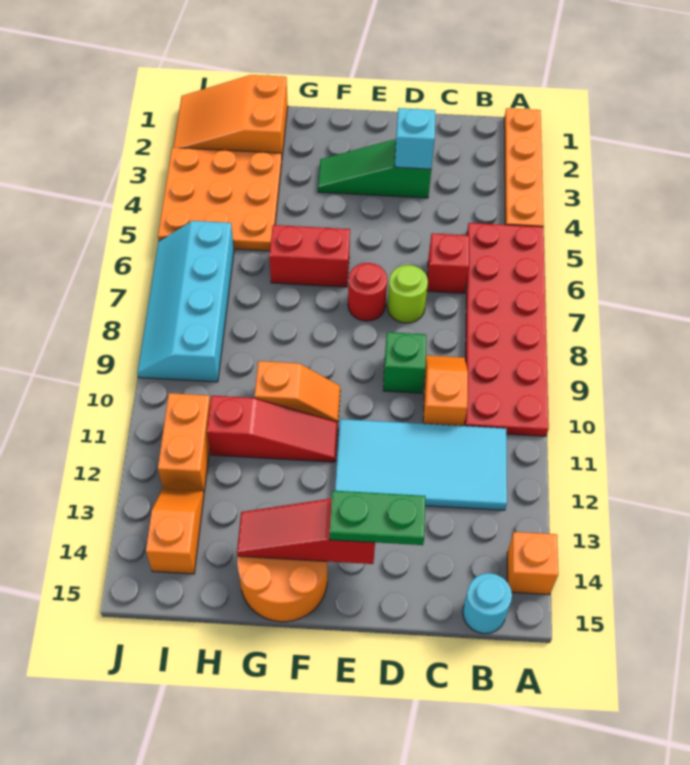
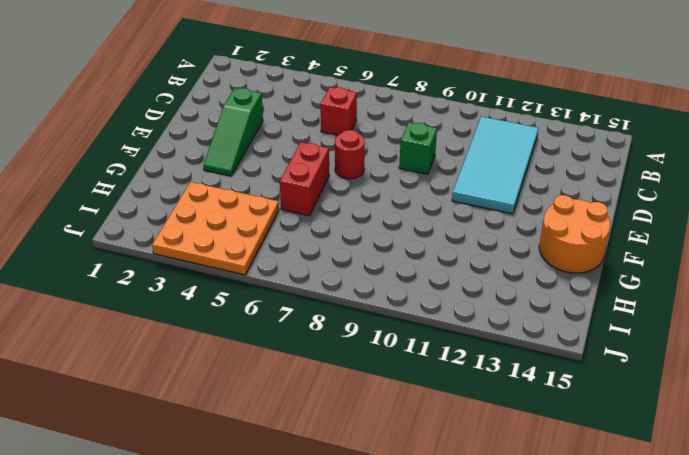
none -> orange plate A1:A4 level 1
none -> red plate A5:B10 level 1
none -> orange brick A14 level 1

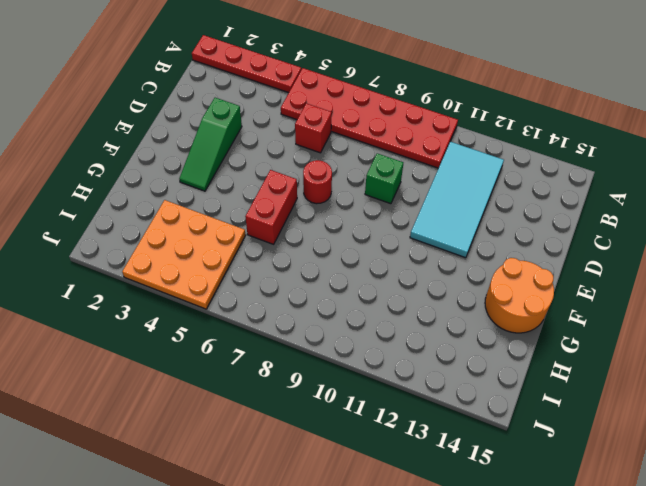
red plate A1:A4 level 1 -> orange plate A1:A4 level 1
none -> orange brick A14 level 1
none -> cyan round brick B15 level 1
none -> orange slope C9:C10 level 1 top 10

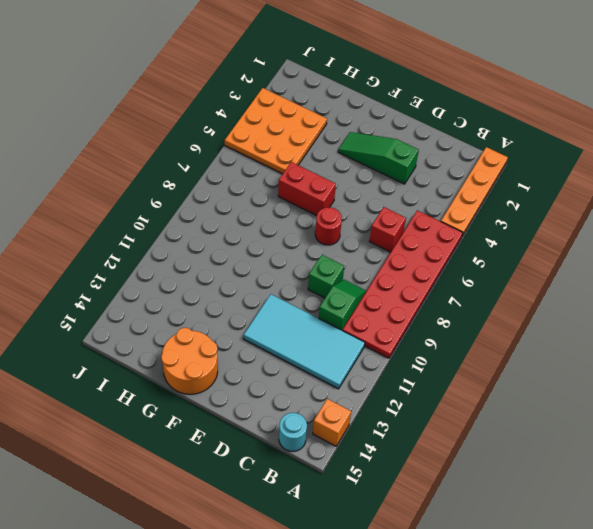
green slope C9:C10 level 1 top 10 -> orange slope C9:C10 level 1 top 10
none -> lime round brick D7 level 1
none -> orange slope F10:G10 level 1 top G
none -> red slope F11:H11 level 1 top H

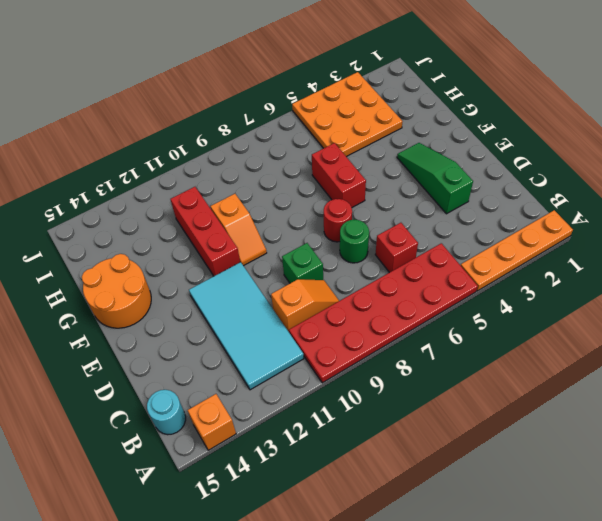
green round brick D7 level 1 -> lime round brick D7 level 1
red brick F11:H11 level 1 -> red slope F11:H11 level 1 top H
none -> orange slope H1:J2 level 1 top H
none -> cyan slope I6:J9 level 1 top I
none -> orange brick I11:I12 level 1

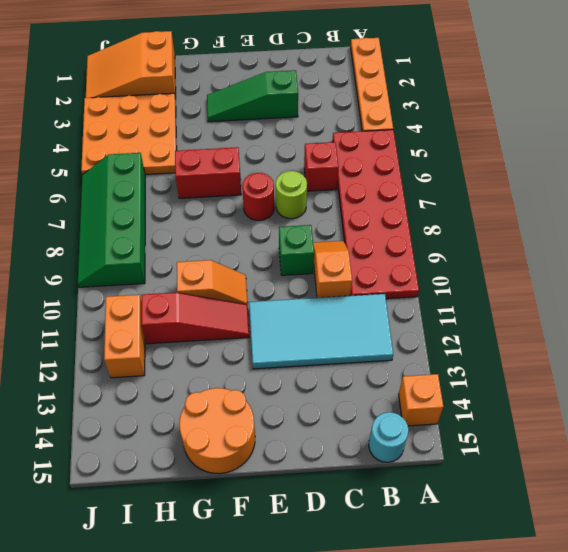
green slope I6:J9 level 1 top I -> cyan slope I6:J9 level 1 top I
none -> orange slope I13:I14 level 1 top 14
none -> cyan brick D3 level 2
none -> red slope E14:G14 level 2 top E

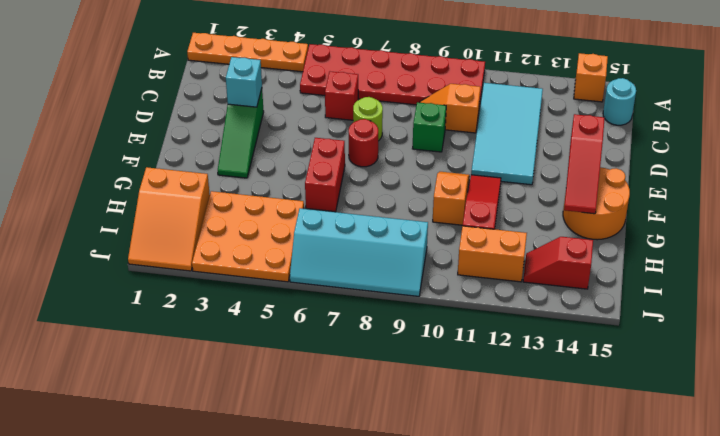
red slope I13:I14 level 1 top 14 -> orange slope I13:I14 level 1 top 14
none -> green plate D14:E14 level 3

